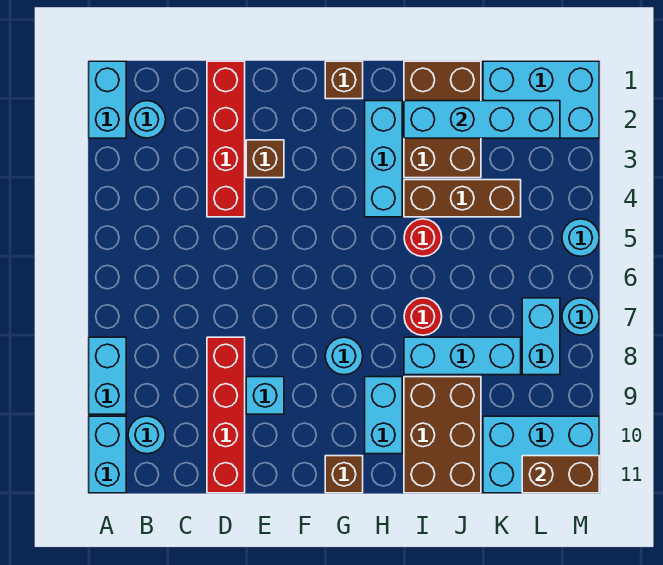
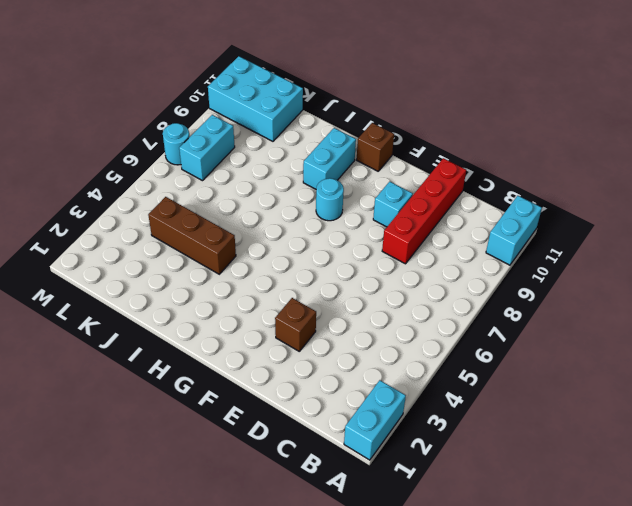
none -> cyan brick A8:A9 level 1
none -> cyan round brick B2 level 1
none -> cyan round brick B10 level 1

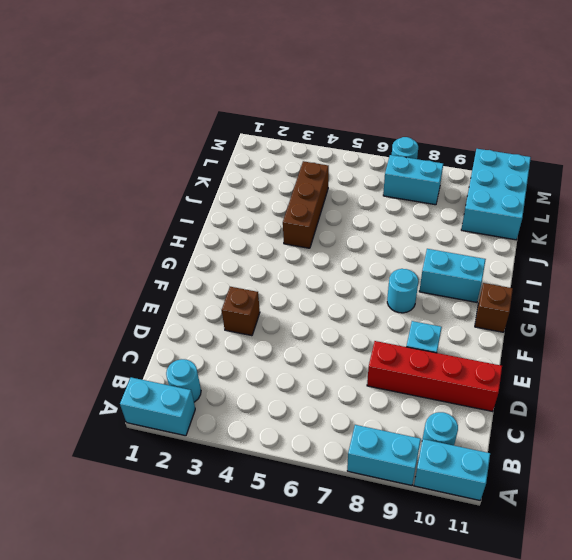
none -> red brick D1:D4 level 1
none -> brown brick G1 level 1
none -> cyan brick H2:H4 level 1

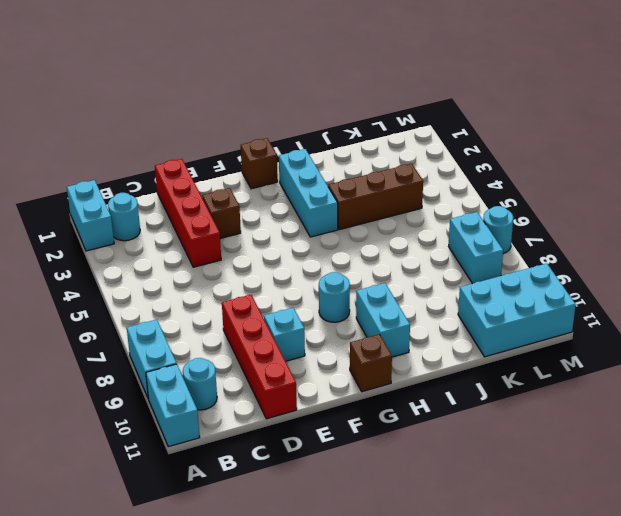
none -> brown brick I1:J3 level 1
none -> red round brick I5 level 1
none -> red round brick I7 level 1

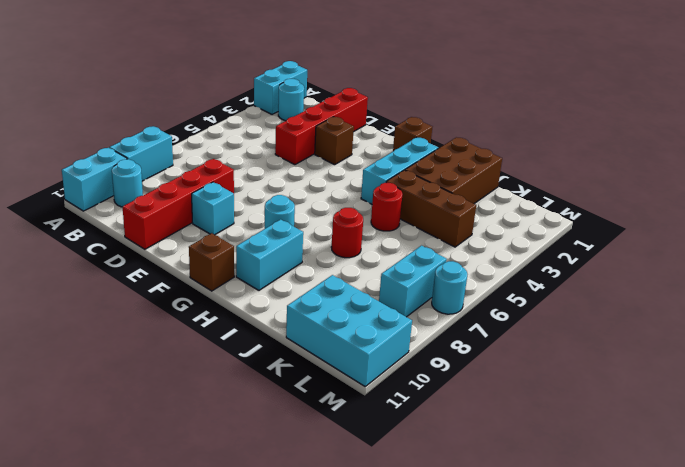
none -> cyan brick I8:K8 level 1
none -> brown brick I9:J11 level 1
none -> cyan brick K1:M2 level 1

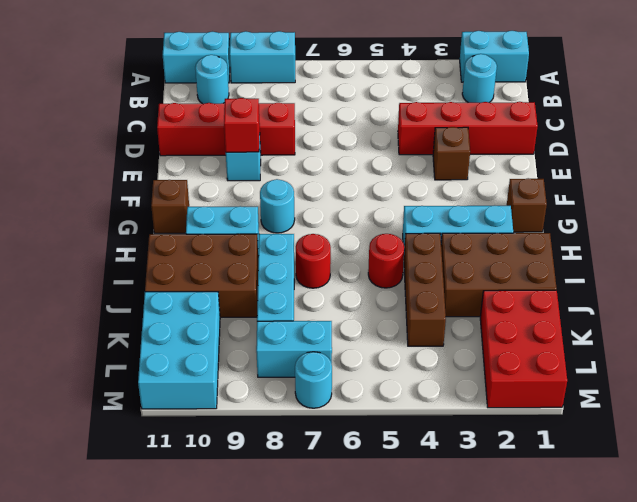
red brick E9 level 2 -> none
red brick K1:M2 level 1 -> cyan brick K1:M2 level 1
none -> cyan round brick M5 level 1
none -> cyan brick I2:L2 level 2
none -> brown brick L11:M11 level 2

